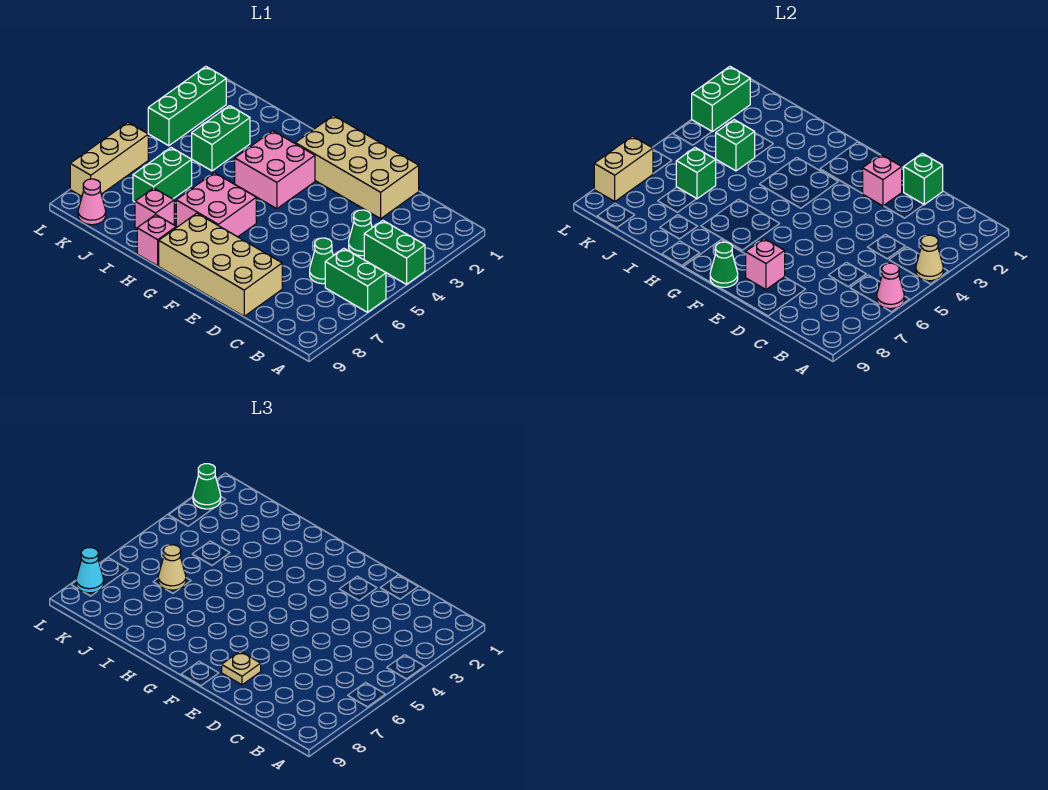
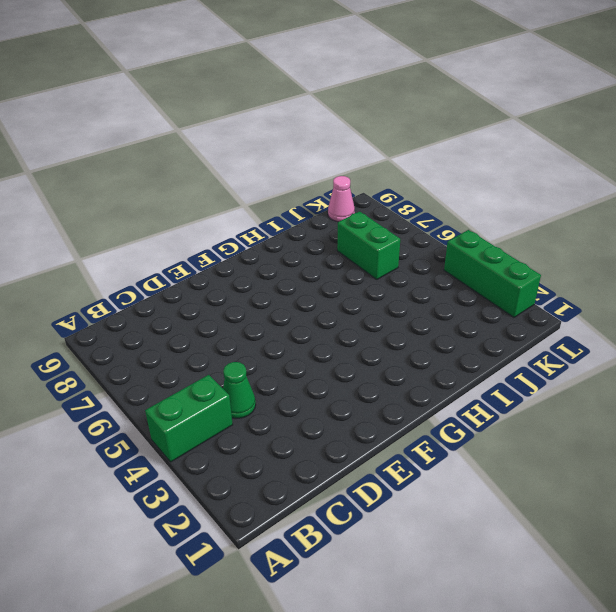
none -> green brick A6:B6 level 1
none -> green cone C6 level 1
none -> tan brick D1:G2 level 1

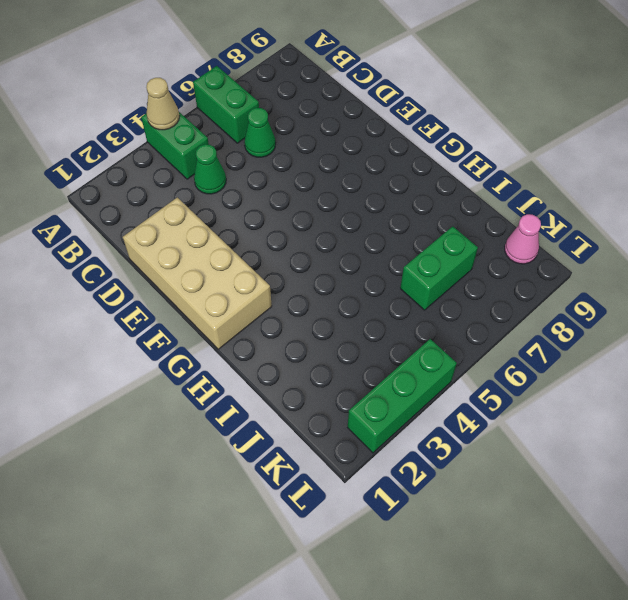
none -> tan brick D8:G9 level 1
none -> pink brick G3:H4 level 1
none -> pink brick G6:H7 level 1

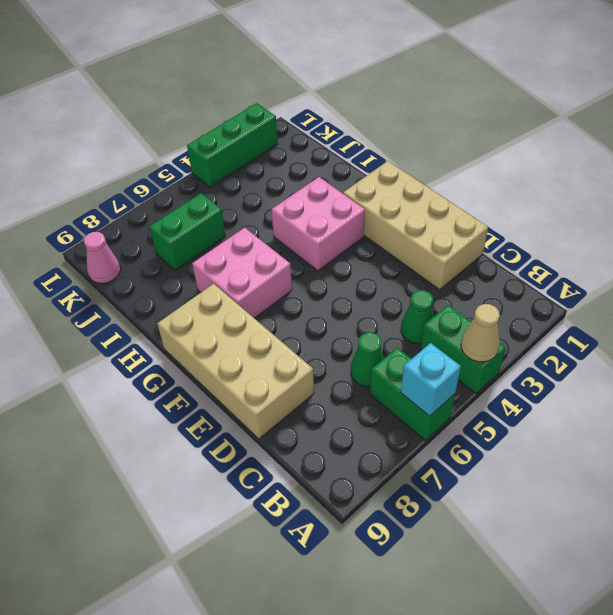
cyan brick A6 level 2 -> pink cone A6 level 2
none -> pink brick H9 level 1
none -> pink brick I8 level 1
none -> green brick J3:J4 level 1

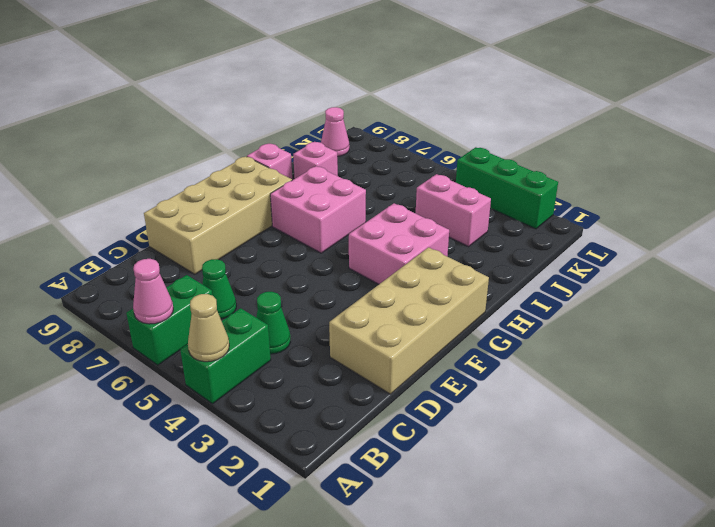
pink brick J3:J4 level 1 -> green brick J3:J4 level 1
none -> green brick J6:J7 level 1
none -> tan brick L6:L8 level 1
none -> green brick D1 level 2

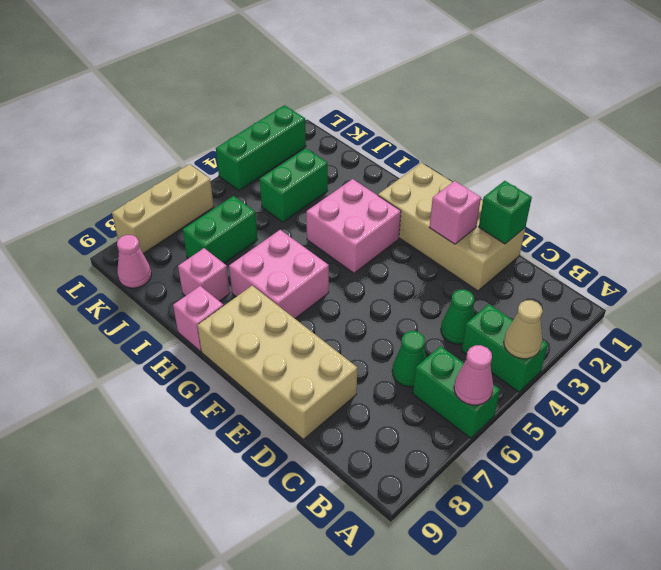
none -> pink brick E8 level 2
none -> green cone F9 level 2
none -> green brick J4 level 2

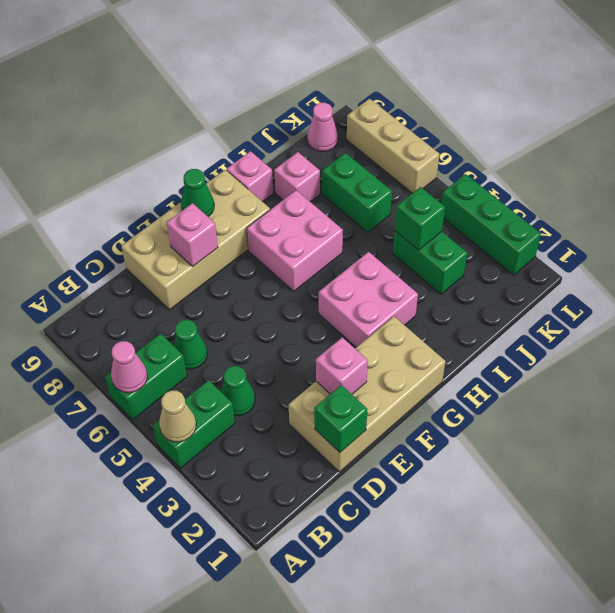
none -> green brick J6 level 2
none -> green brick L2:L3 level 2
none -> tan brick L7:L8 level 2

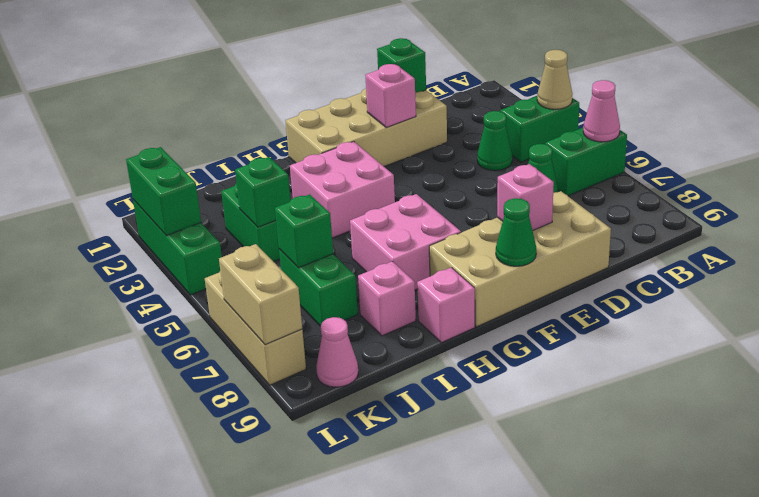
none -> tan plate E8 level 3
none -> tan cone J6 level 3
none -> green cone L2 level 3

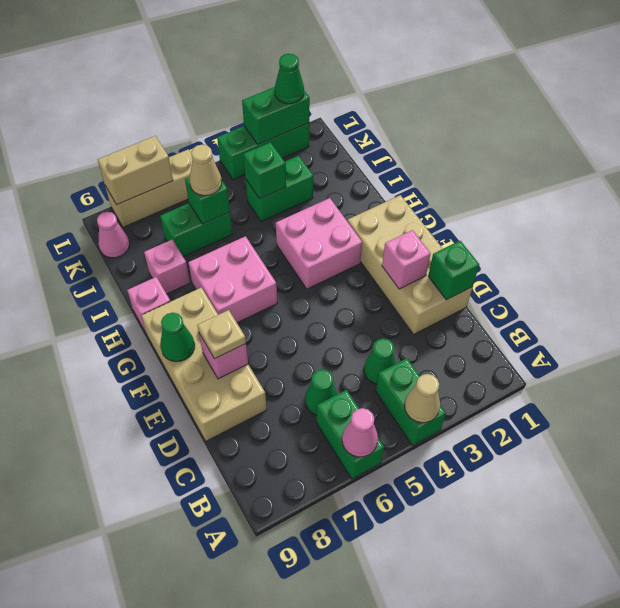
none -> cyan cone L8 level 3

